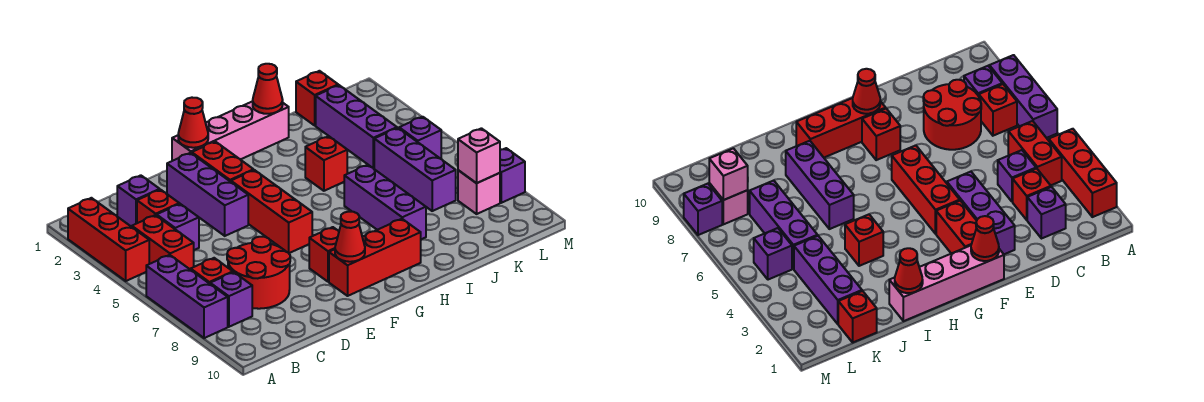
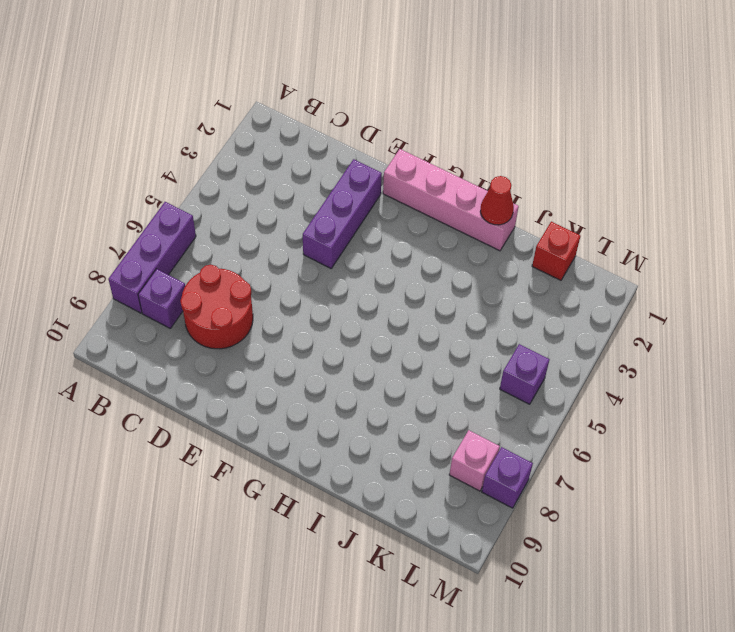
none -> red brick A2:A4 level 1
none -> red brick B4:B5 level 1
none -> red brick B7 level 1

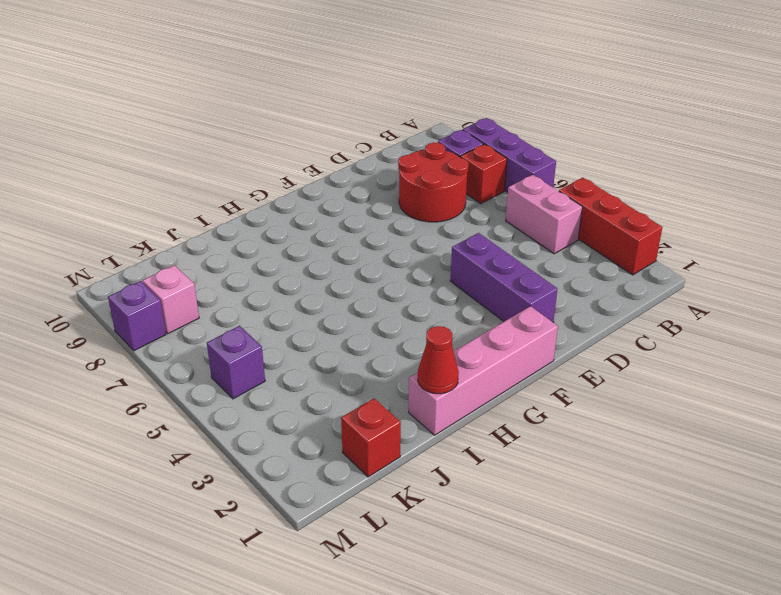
pink brick B4:B5 level 1 -> red brick B4:B5 level 1
none -> purple brick C2 level 1
none -> red brick C3 level 1
none -> purple brick C4 level 1

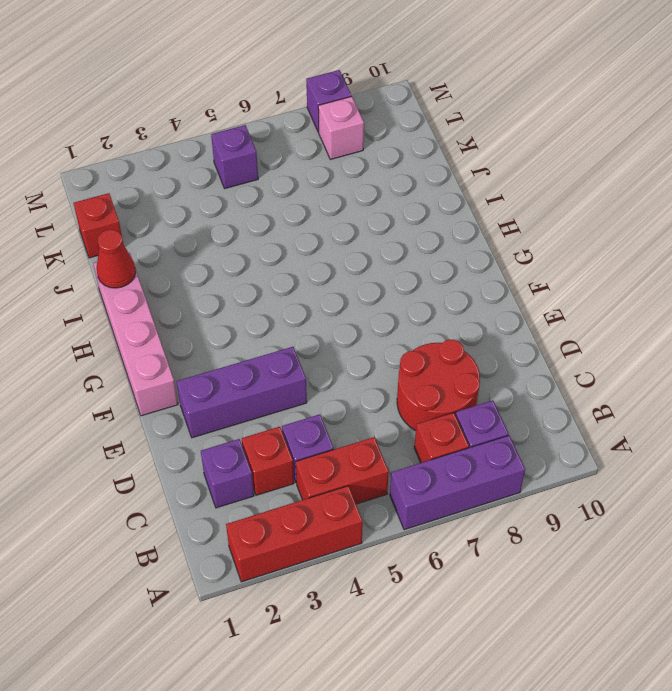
none -> red brick F2:F3 level 1
none -> red brick F4:F6 level 1
none -> red brick F8 level 1

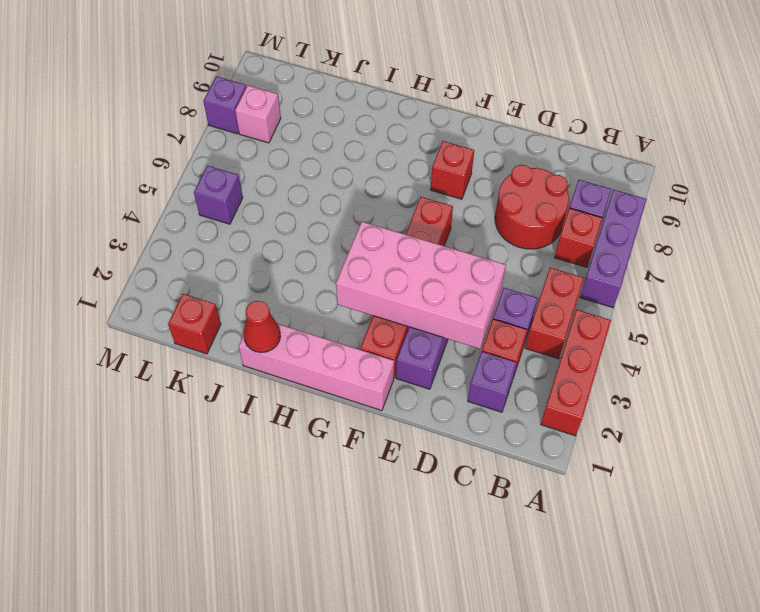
pink brick D3:G4 level 2 -> none
none -> red brick F9:H9 level 1
none -> red brick I4 level 1
none -> purple brick I6:I8 level 1

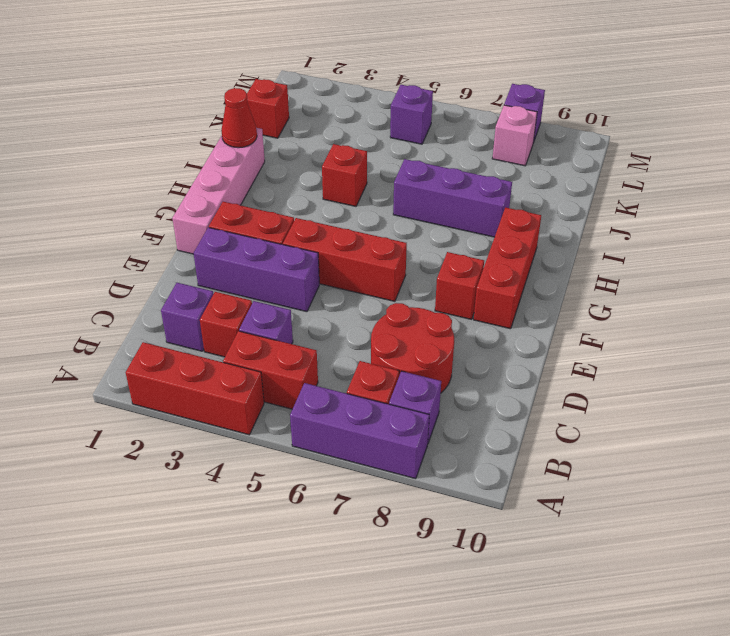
none -> purple brick K2:K4 level 1
none -> purple brick K5:K7 level 1
none -> red cone F1 level 2

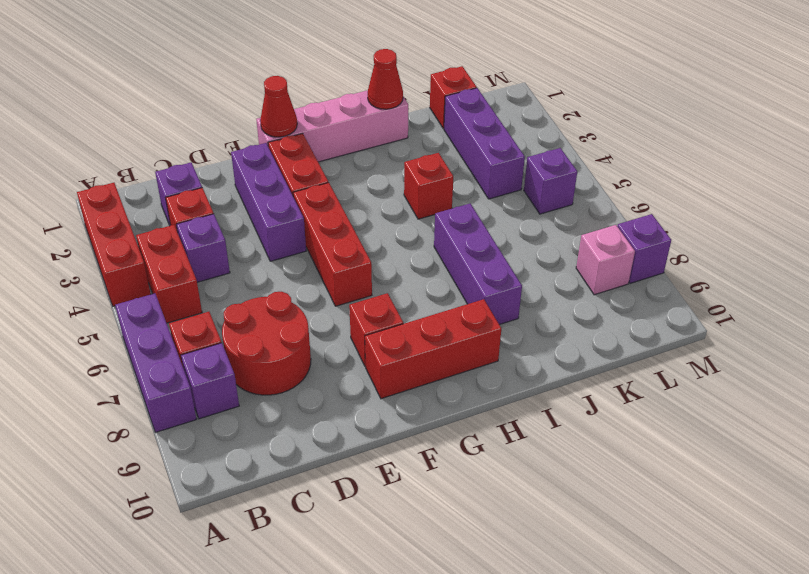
none -> purple brick K5:K7 level 1
none -> red cone F9 level 2
none -> pink brick L8 level 2

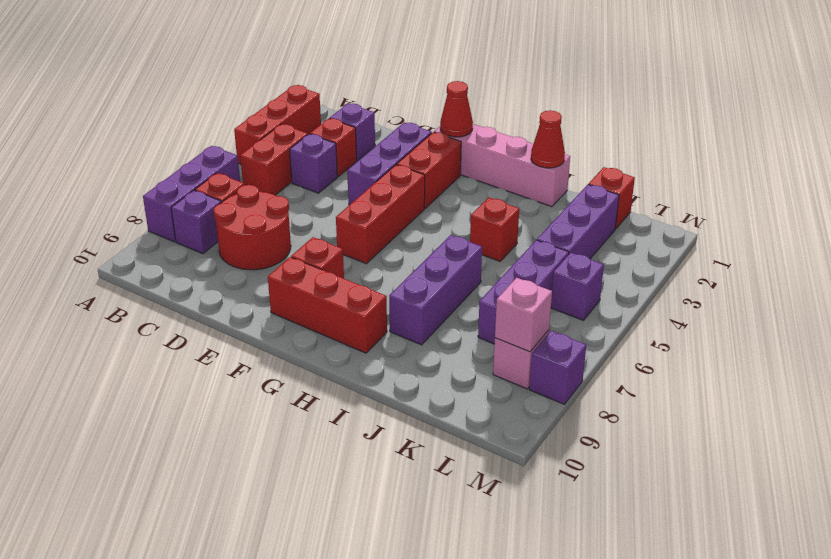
none -> red cone F9 level 2

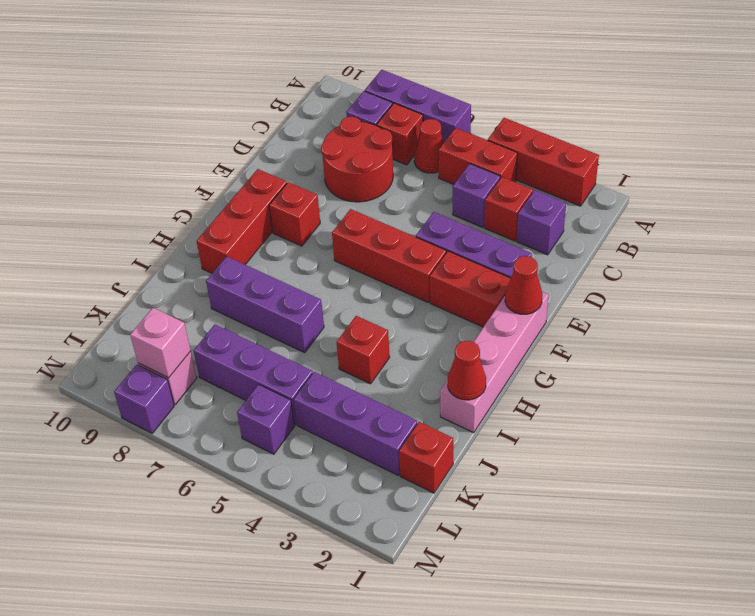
red cone B6 level 1 -> red cone F9 level 2

